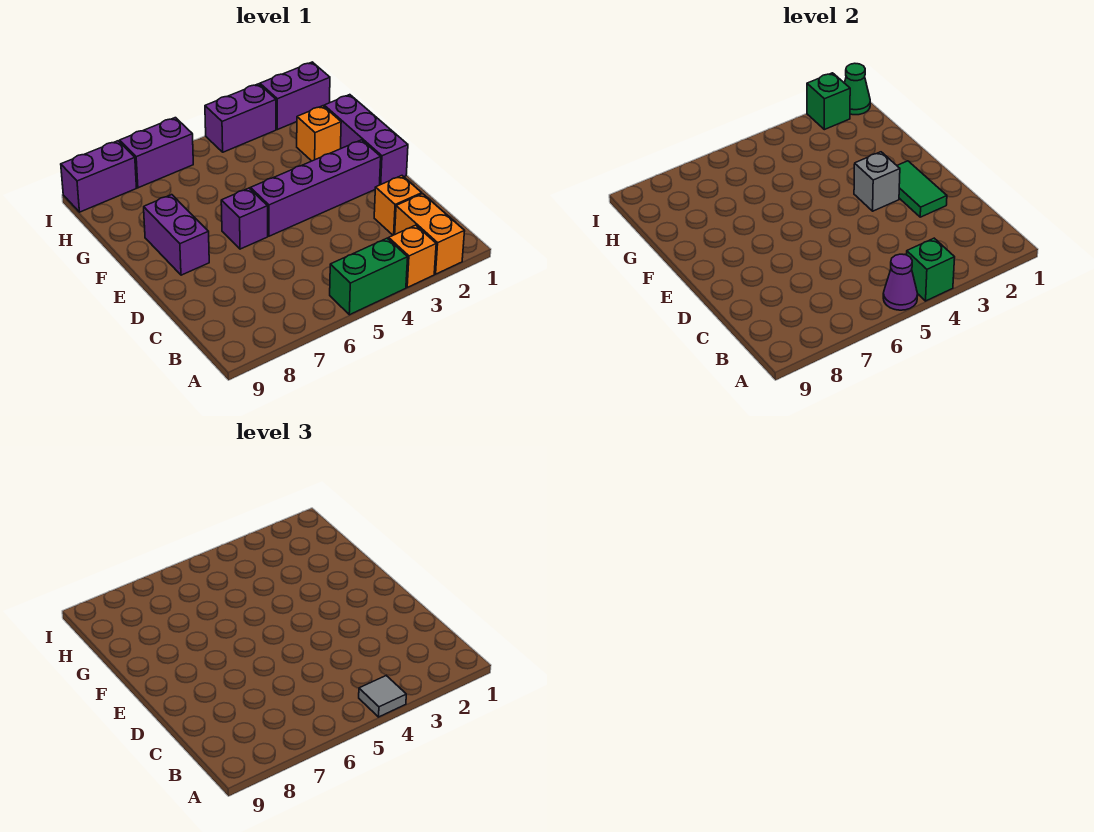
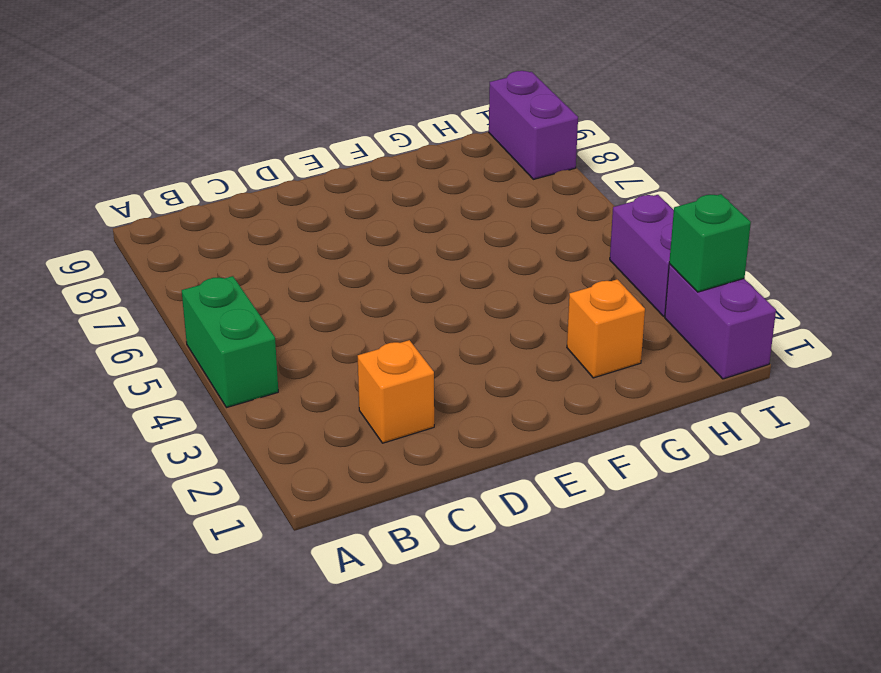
none -> orange brick A2:B2 level 1
none -> orange brick A3 level 1
none -> purple brick E1:G1 level 1

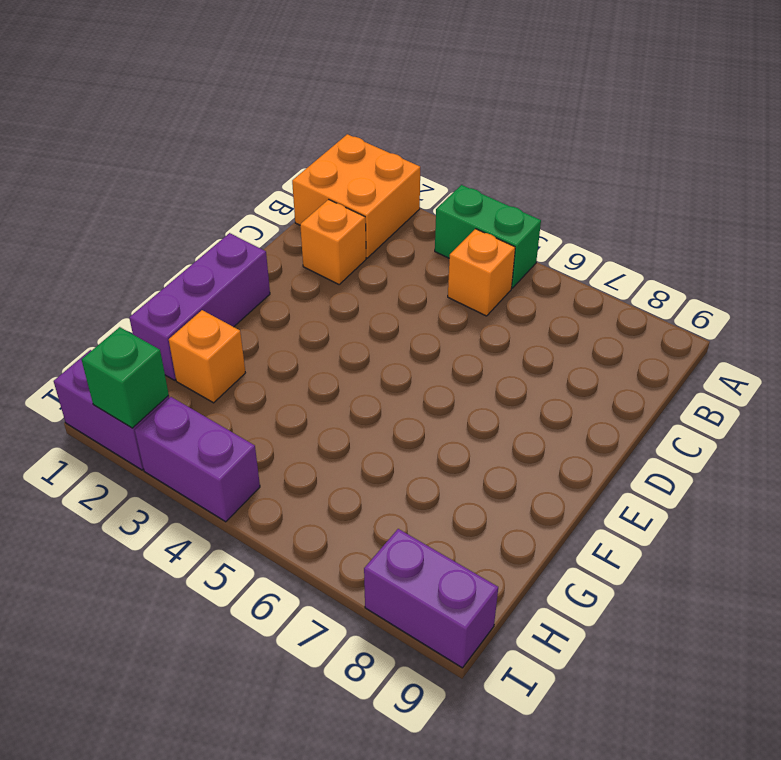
orange brick A1:B2 level 1 -> orange brick A2:B2 level 1
orange brick B5 level 1 -> orange brick A3 level 1
none -> purple brick E2:E5 level 1
none -> purple brick E6 level 1
none -> purple brick E8:F8 level 1

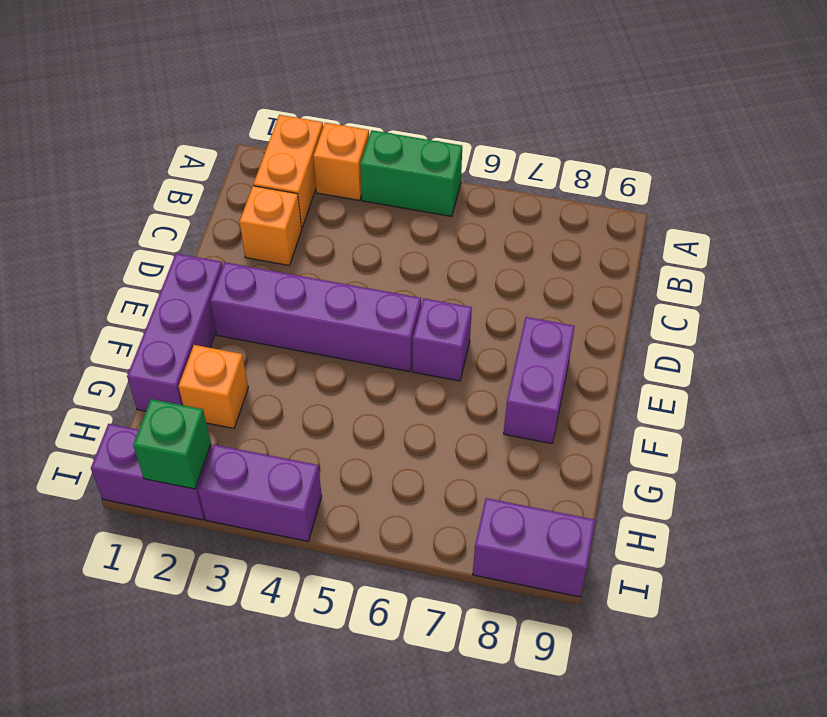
none -> purple brick I6:I7 level 1
none -> green brick A4 level 2
none -> purple cone A5 level 2

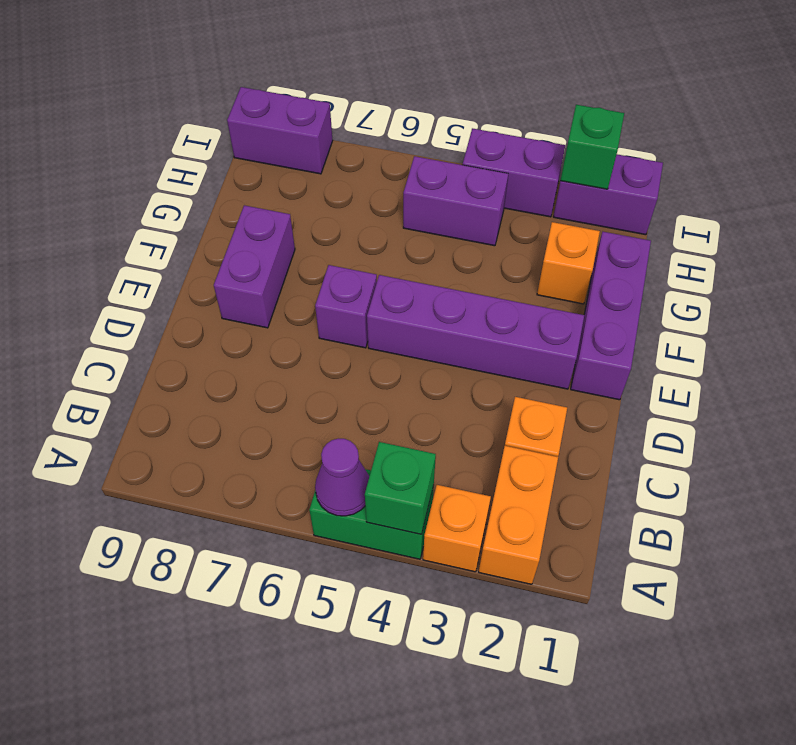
purple brick H4:H5 level 1 -> purple brick I6:I7 level 1
none -> green tile D2:E2 level 2
none -> grey brick E3 level 2
none -> green cone I1 level 2

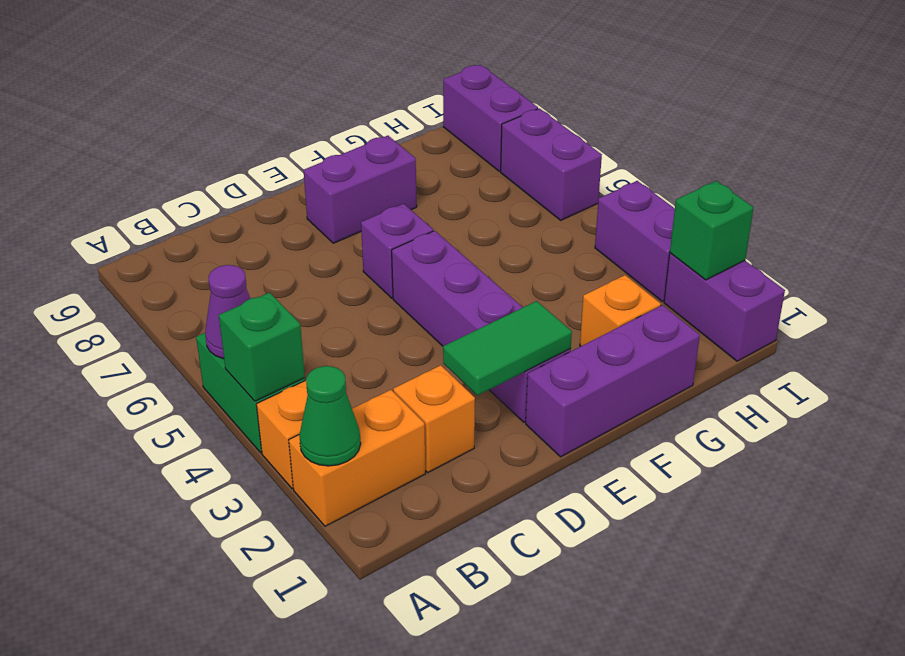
green cone A2 level 2 -> green cone I1 level 2
none -> grey brick E3 level 2
none -> grey tile A4 level 3

